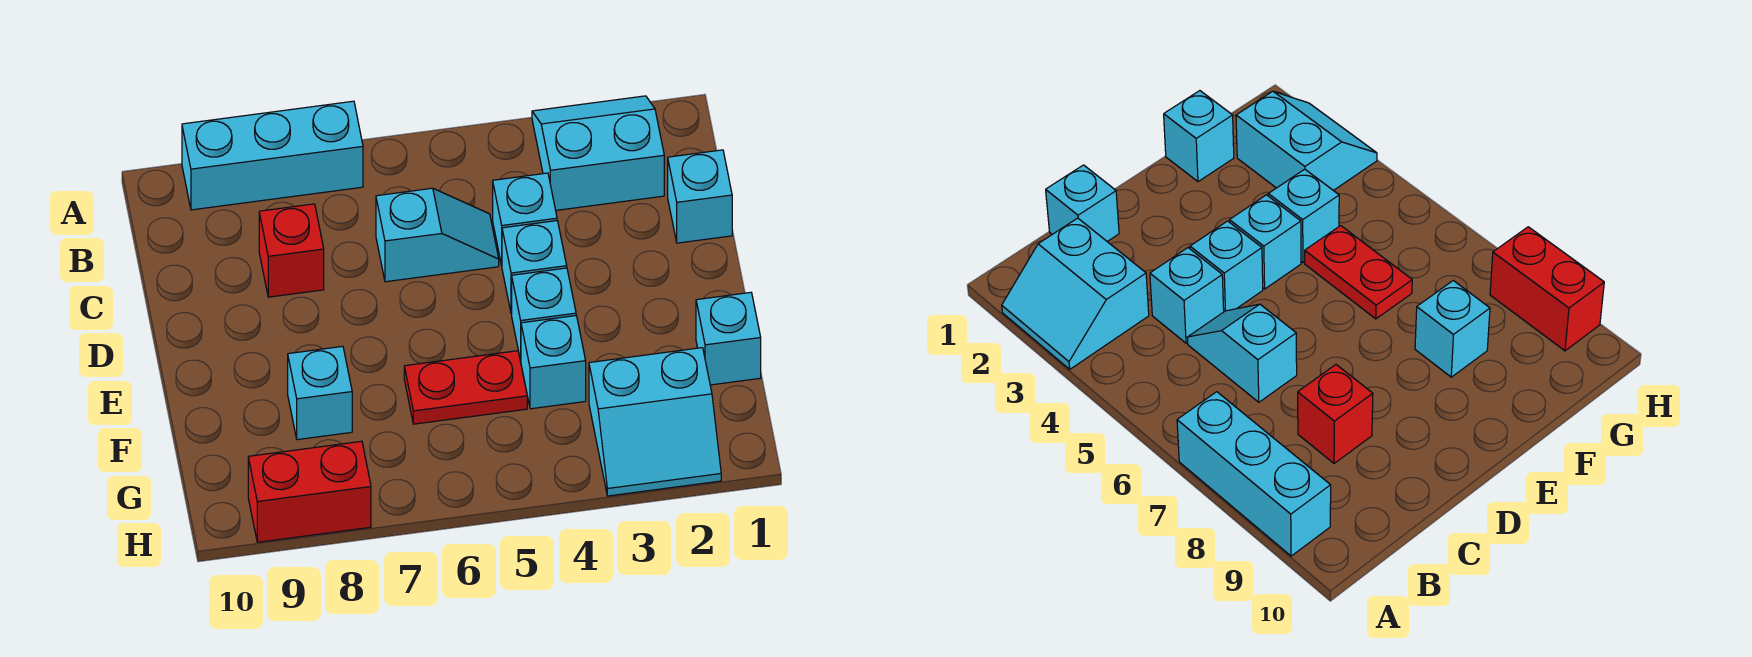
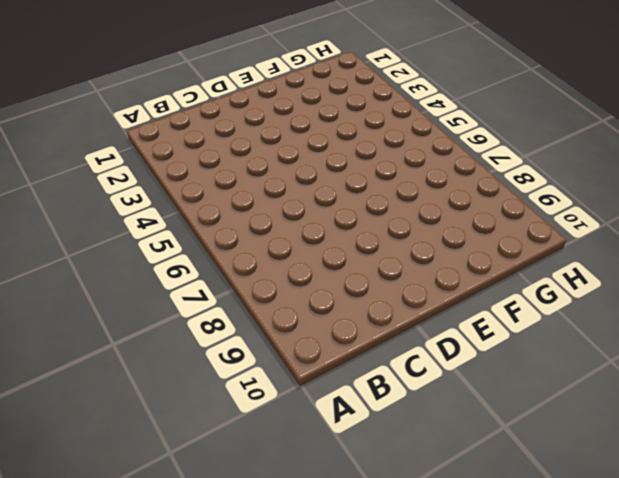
none -> cyan slope A2:B3 level 1 top B
none -> cyan brick A7:A9 level 1
none -> cyan brick C1 level 1

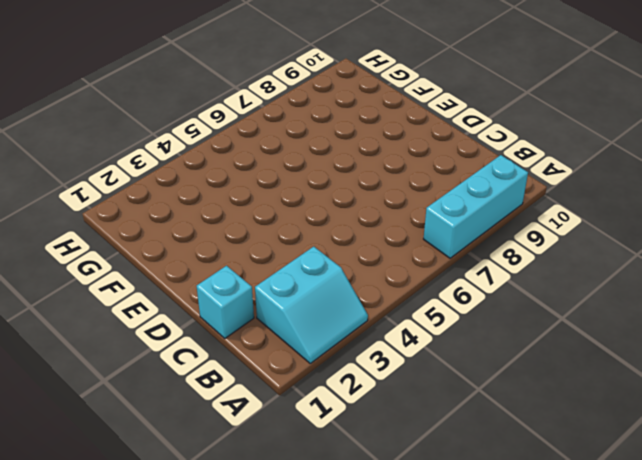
none -> cyan brick C4 level 1
none -> cyan slope C5:C6 level 1 top 6
none -> red brick C8 level 1

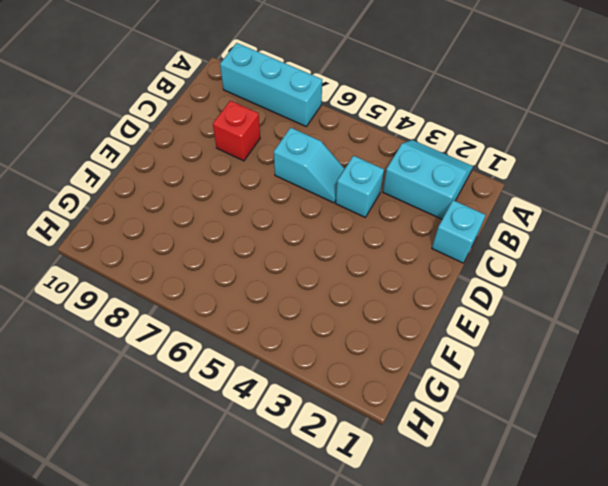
none -> cyan brick D4 level 1
none -> cyan brick E4 level 1
none -> cyan brick F1 level 1

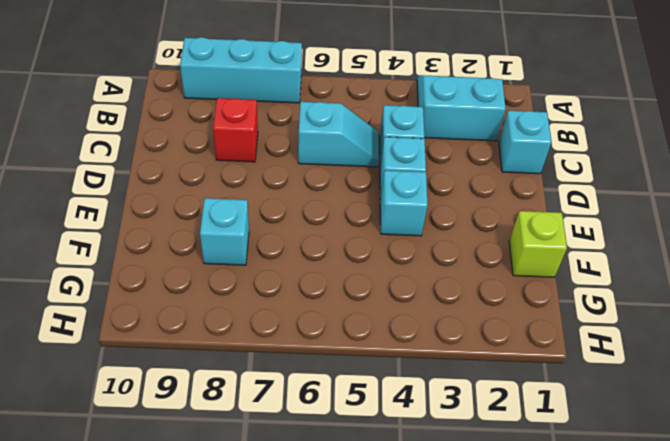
lime brick F1 level 1 -> cyan brick F1 level 1
none -> cyan brick F4 level 1
none -> red plate F5:F6 level 1
none -> cyan slope G2:H3 level 1 top G

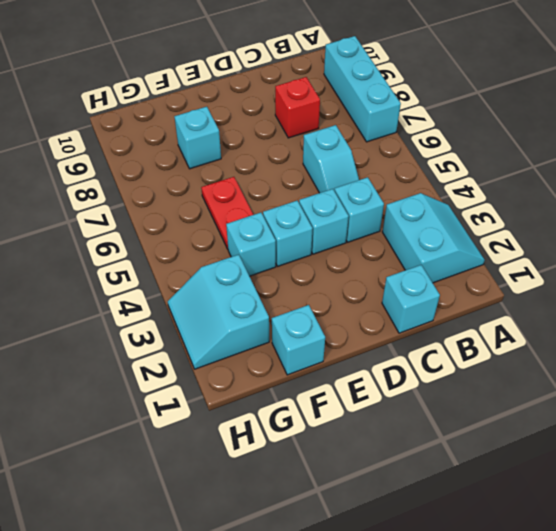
none -> red brick H8:H9 level 1

